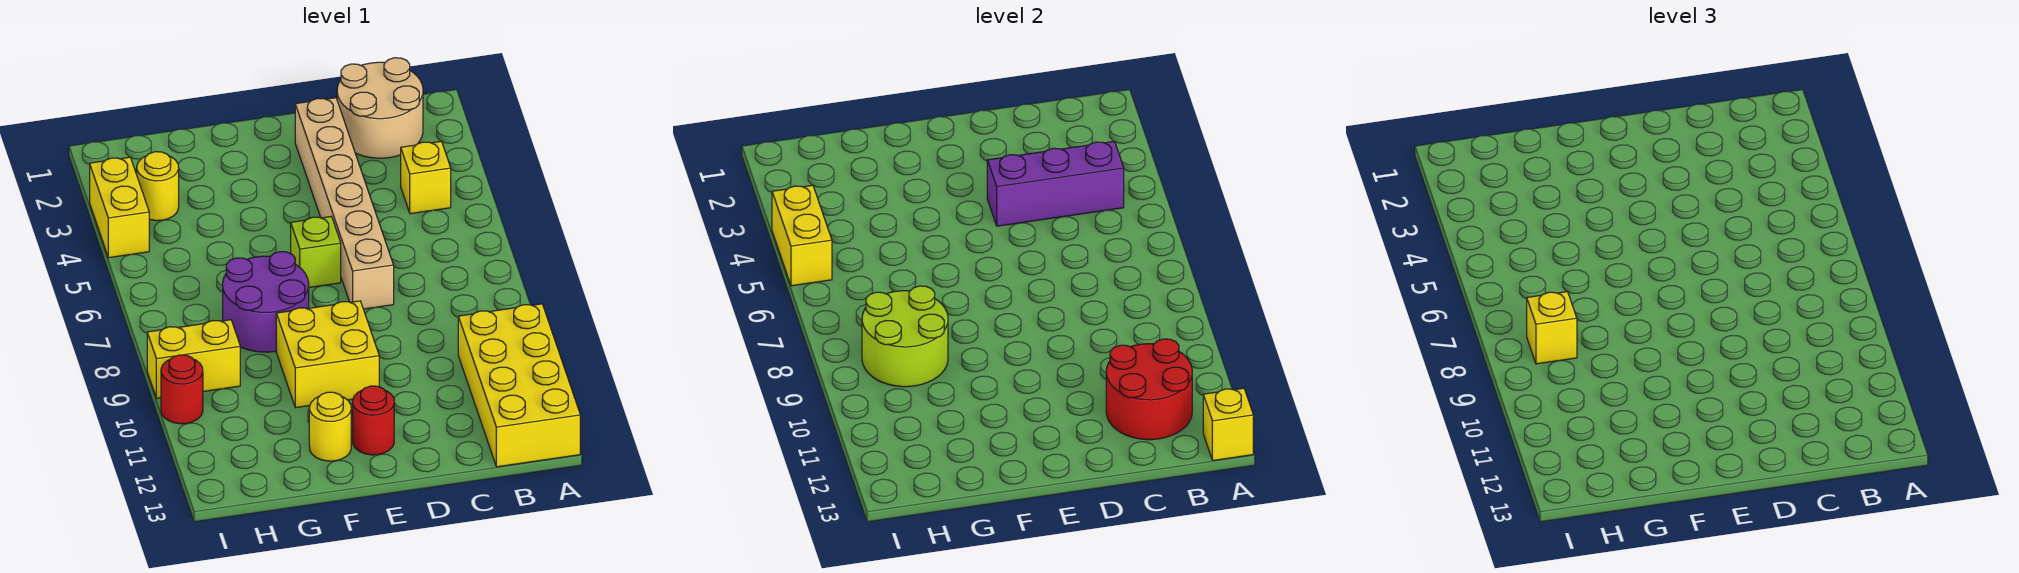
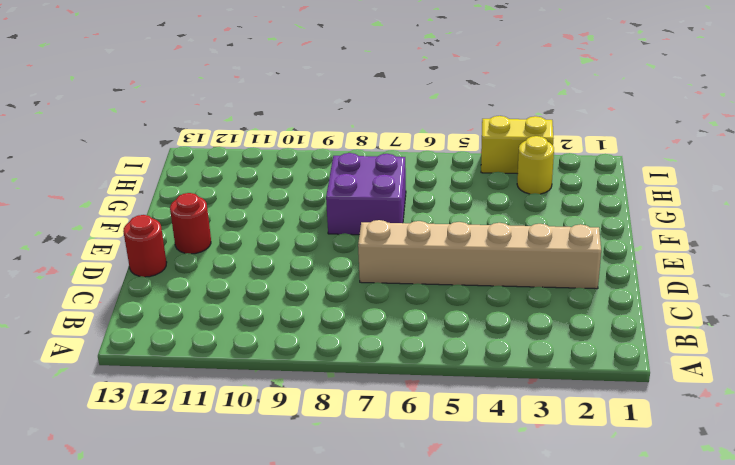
red round brick D13 level 1 -> red round brick I10 level 1
purple brick F7:G8 level 1 -> purple round brick F7:G8 level 1
none -> yellow brick A10:B13 level 1
none -> tan round brick B1:C2 level 1
none -> yellow brick B4 level 1

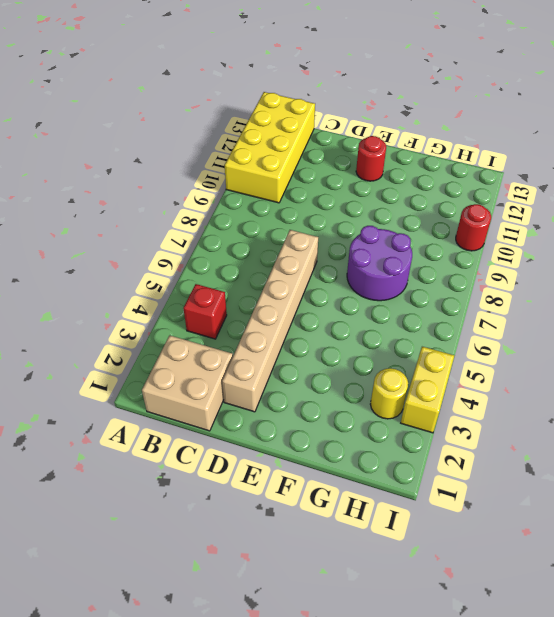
tan brick B1:C2 level 1 -> tan round brick B1:C2 level 1
red brick B4 level 1 -> yellow brick B4 level 1
none -> lime brick E6 level 1
none -> yellow brick E9:F10 level 1
none -> yellow round brick F12 level 1

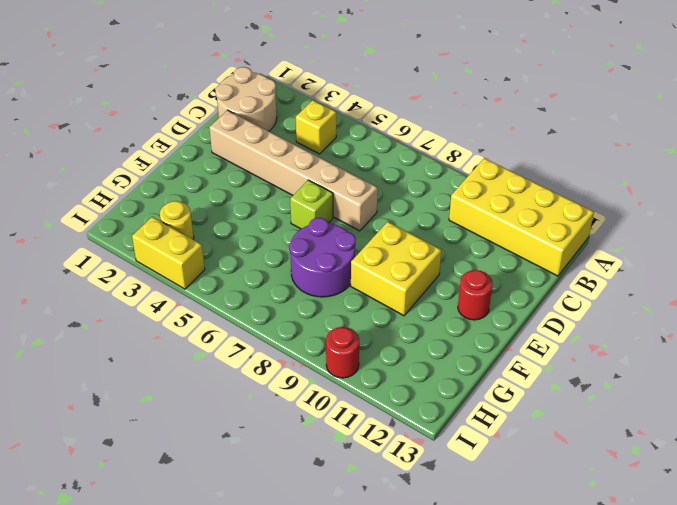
none -> yellow round brick F12 level 1
none -> yellow brick H9:I9 level 1
none -> yellow brick A13 level 2

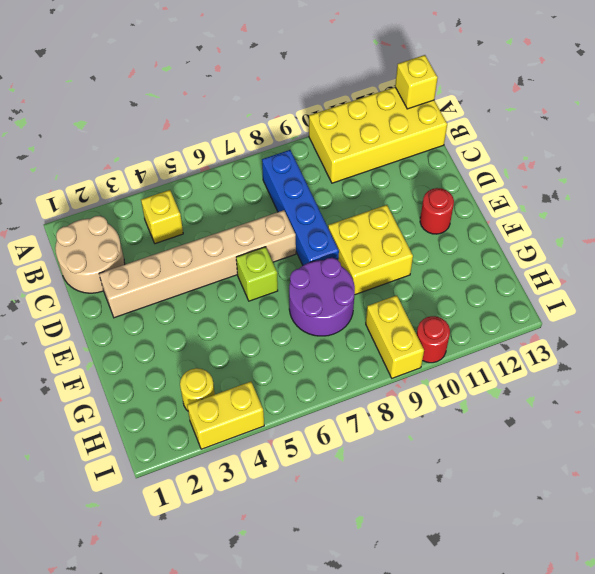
blue brick B8:E8 level 1 -> none
none -> yellow round brick F12 level 1
none -> purple brick B4:D4 level 2
none -> red round brick B11:C12 level 2

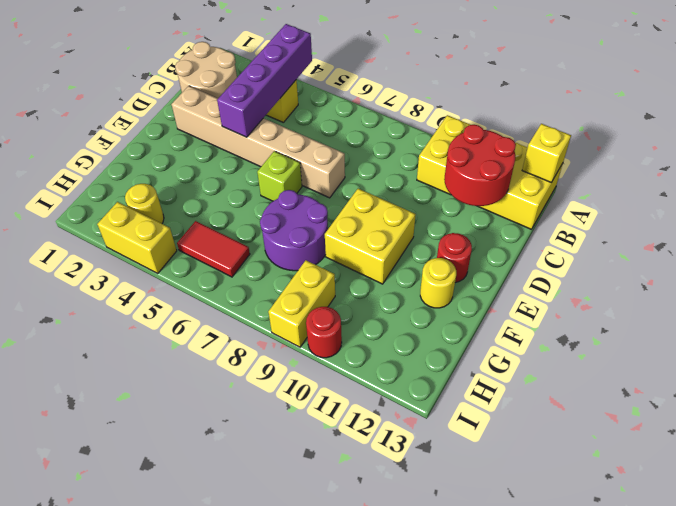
purple brick A4:D4 level 2 -> purple brick B4:D4 level 2
red tile H5:H6 level 1 -> none
none -> lime round brick G8:H9 level 2
none -> yellow brick I4:I5 level 2
none -> yellow brick H8 level 3

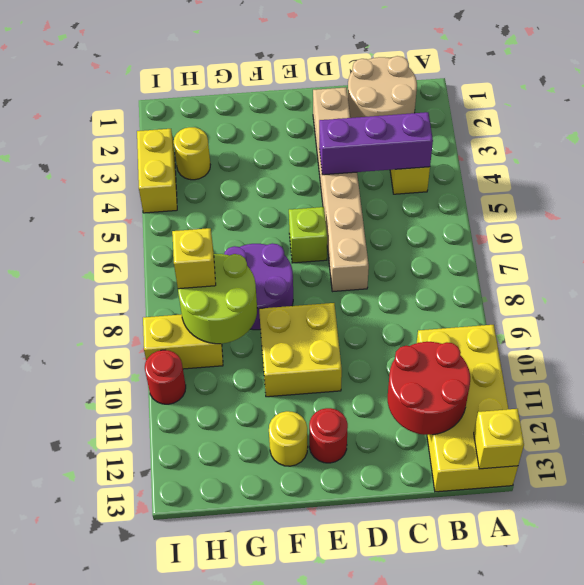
none -> yellow brick I4:I5 level 2

